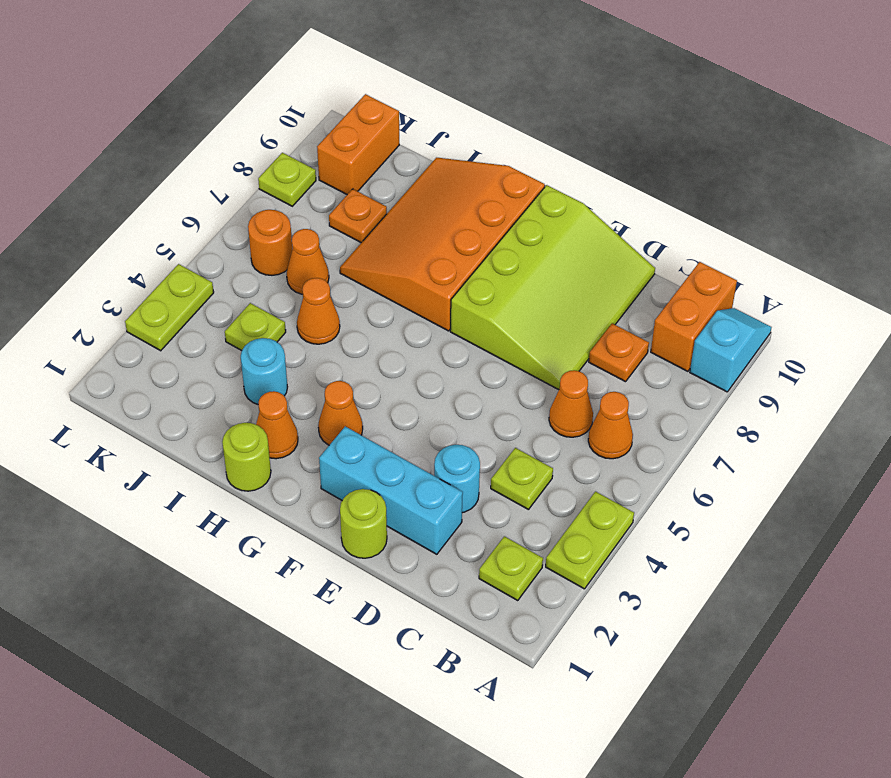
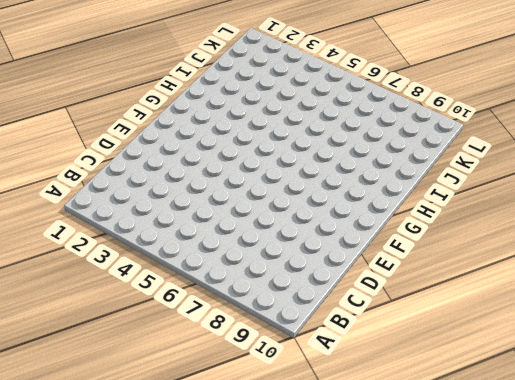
none -> lime plate A3:A4 level 1
none -> cyan slope A9:A10 level 1 top 9
none -> lime plate B2 level 1

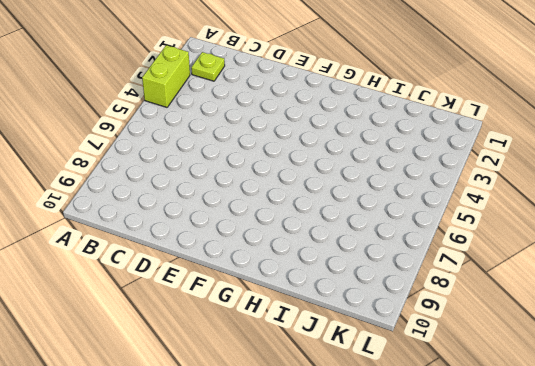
lime brick A3:A4 level 1 -> lime plate A3:A4 level 1
none -> cyan slope A9:A10 level 1 top 9
none -> orange cone B6 level 1
none -> orange brick B9:B10 level 1

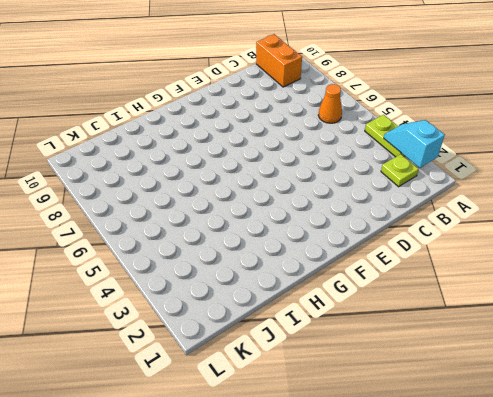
cyan slope A2:A3 level 2 top 2 -> cyan slope A9:A10 level 1 top 9
none -> lime plate C4 level 1
none -> orange cone C6 level 1
none -> orange plate C8 level 1

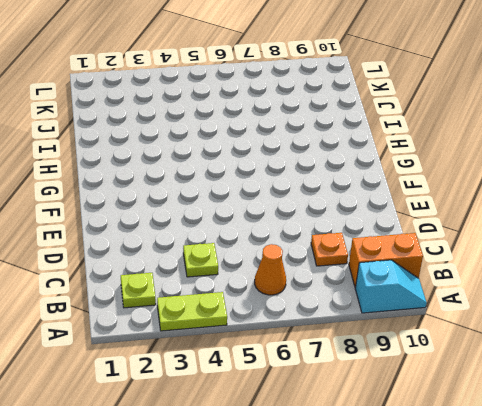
none -> orange cone C6 level 1
none -> cyan brick D2:F2 level 1
none -> cyan round brick D3 level 1

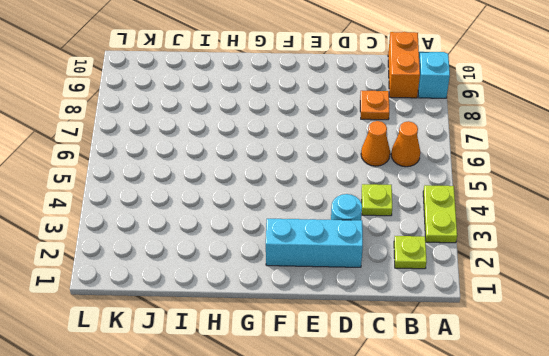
none -> lime slope D7:F10 level 1 top F
none -> lime round brick E1 level 1
none -> orange cone G3 level 1

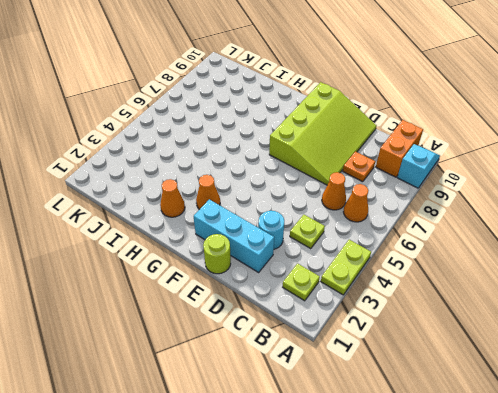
none -> orange slope G7:I10 level 1 top G
none -> lime round brick H1 level 1
none -> cyan round brick I3 level 1

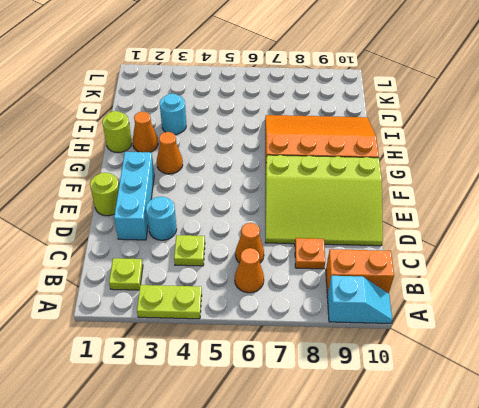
none -> orange cone I5 level 1
none -> lime plate J4 level 1
none -> orange cone J6 level 1

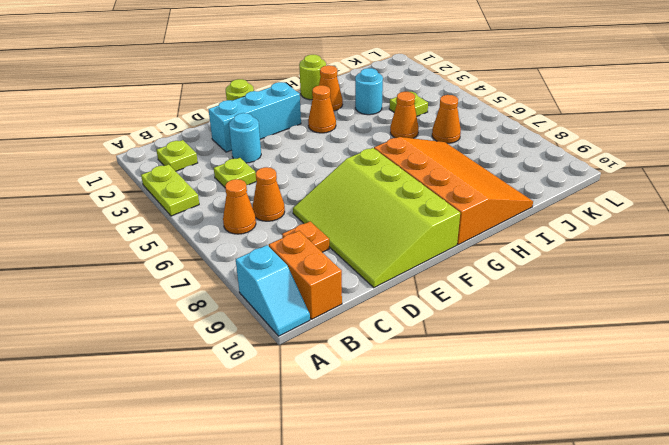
none -> orange plate J8 level 1
none -> orange round brick K6 level 1
none -> orange brick K9:K10 level 1

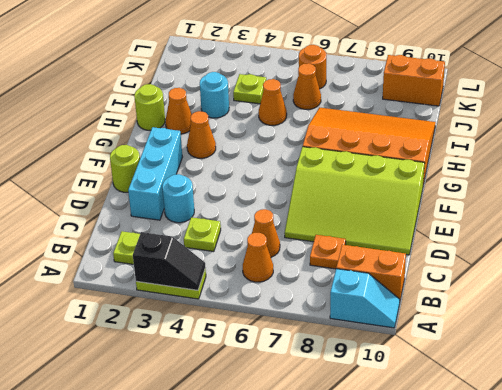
black slope A3:A4 level 2 top 3 -> none
none -> orange plate J8 level 1
none -> lime plate L3:L4 level 1
none -> lime plate L8 level 1

